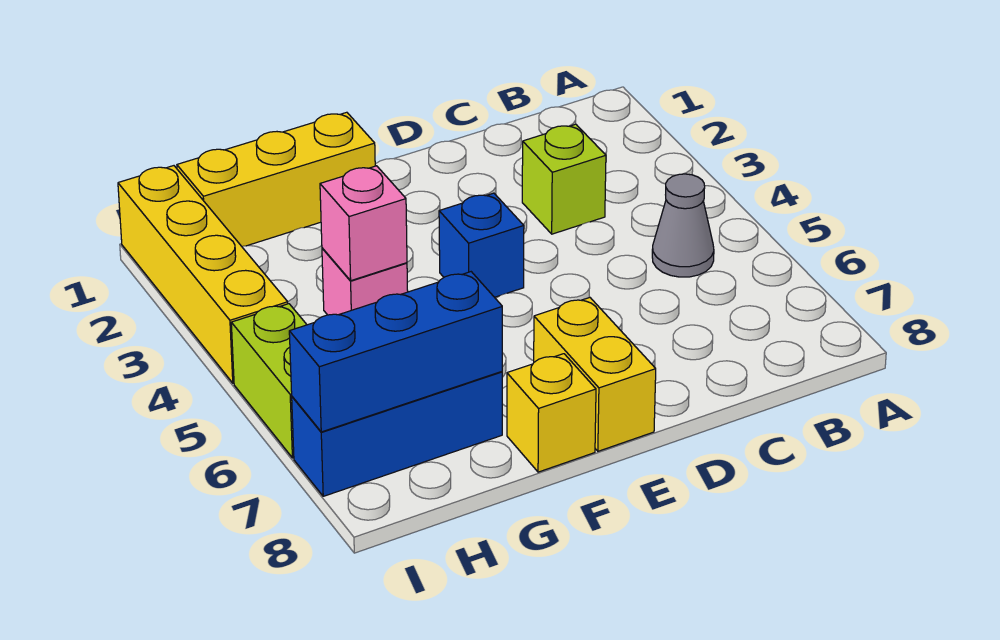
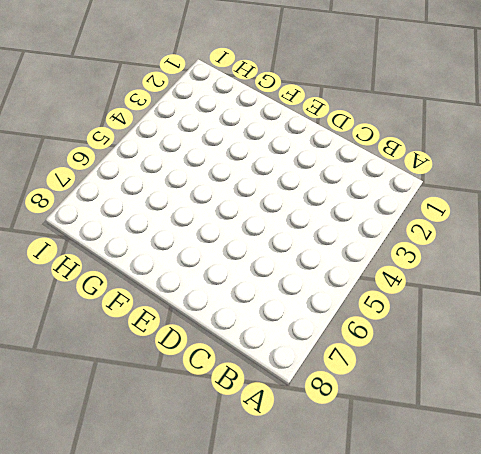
none -> grey cone B5 level 1
none -> lime brick C3 level 1
none -> blue brick E4 level 1

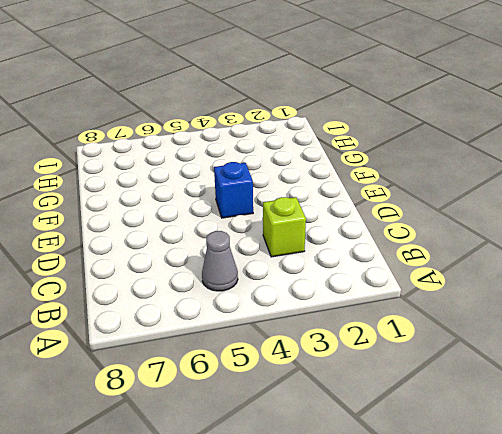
none -> yellow brick E7:E8 level 1
none -> yellow brick F1:H1 level 1
none -> yellow brick F8 level 1

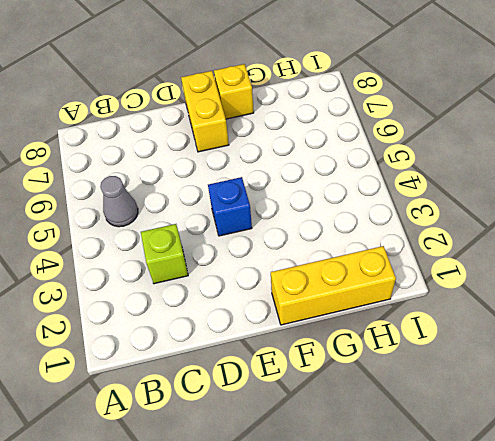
none -> pink brick G4 level 1
none -> blue brick G7:I7 level 1
none -> yellow brick I1:I4 level 1

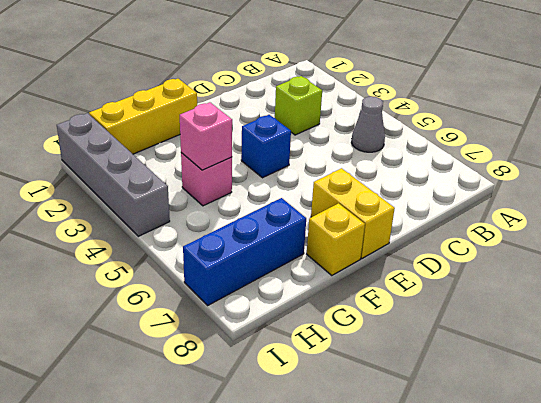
grey brick I1:I4 level 1 -> yellow brick I1:I4 level 1
none -> lime brick I5:I6 level 1
none -> blue brick G7:I7 level 2

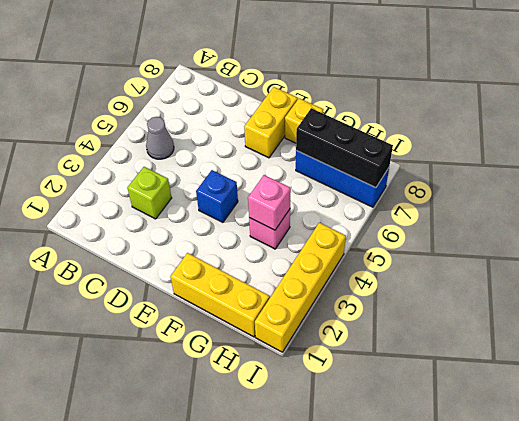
black brick G7:I7 level 2 -> blue brick G7:I7 level 2
none -> lime brick I5:I6 level 1

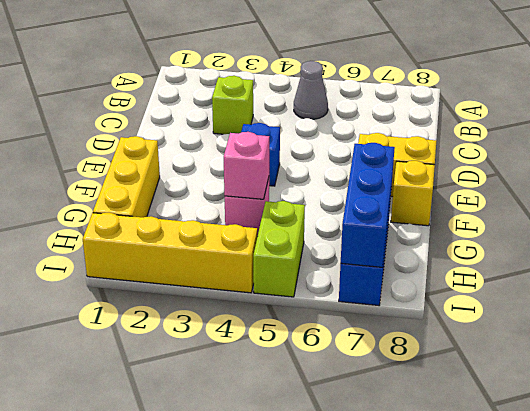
lime brick H5:I5 level 1 -> lime brick I5:I6 level 1

